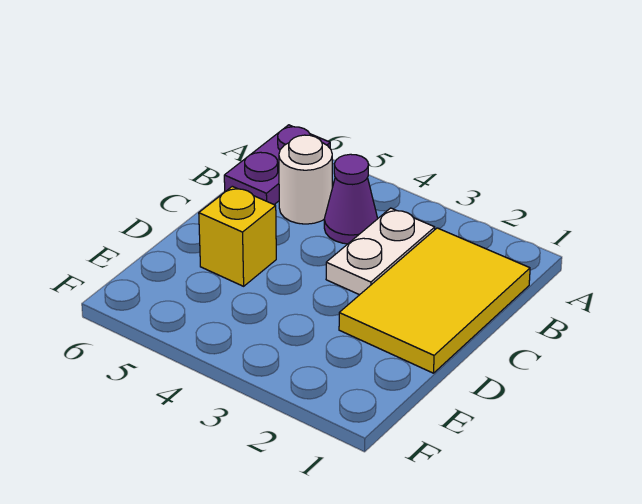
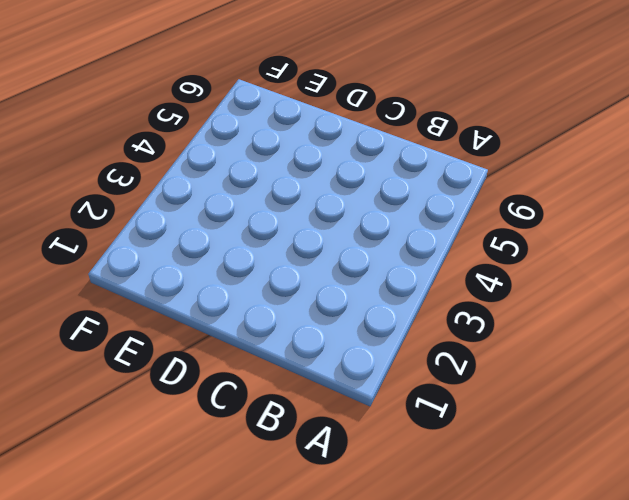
none -> purple plate A6:B6 level 1
none -> yellow tile B1:D2 level 1

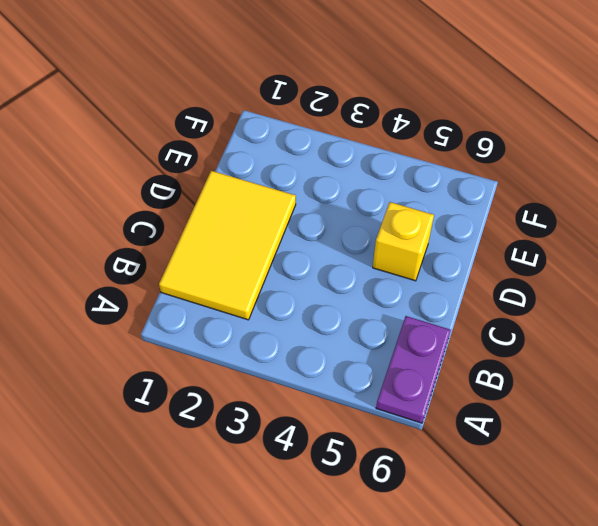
none -> white plate B3:C3 level 1
none -> purple cone B4 level 1

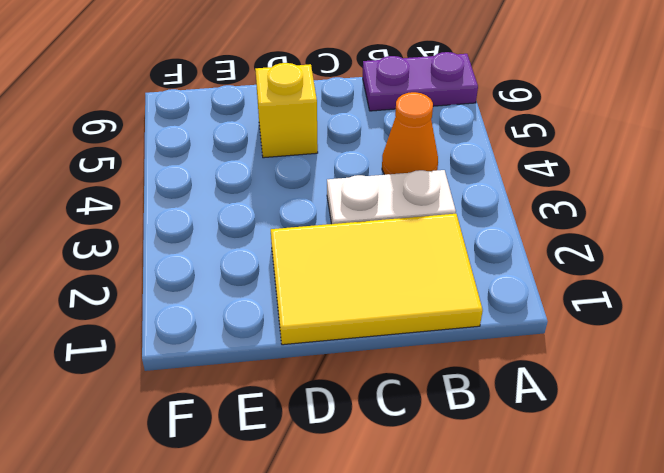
orange cone B4 level 1 -> purple cone B4 level 1
none -> white round brick B5 level 1

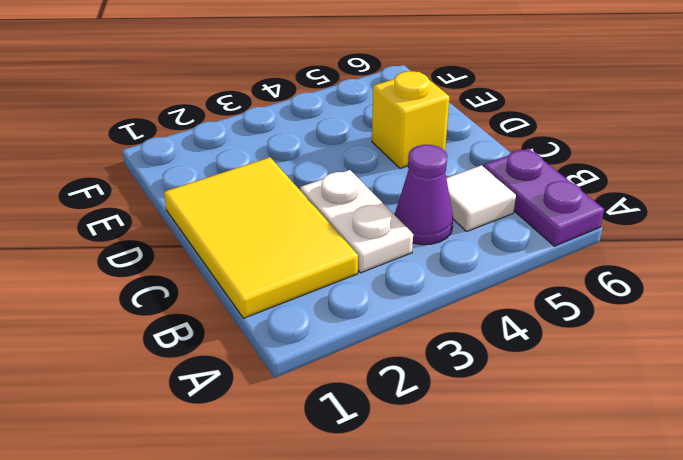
white tile B5 level 1 -> white round brick B5 level 1

